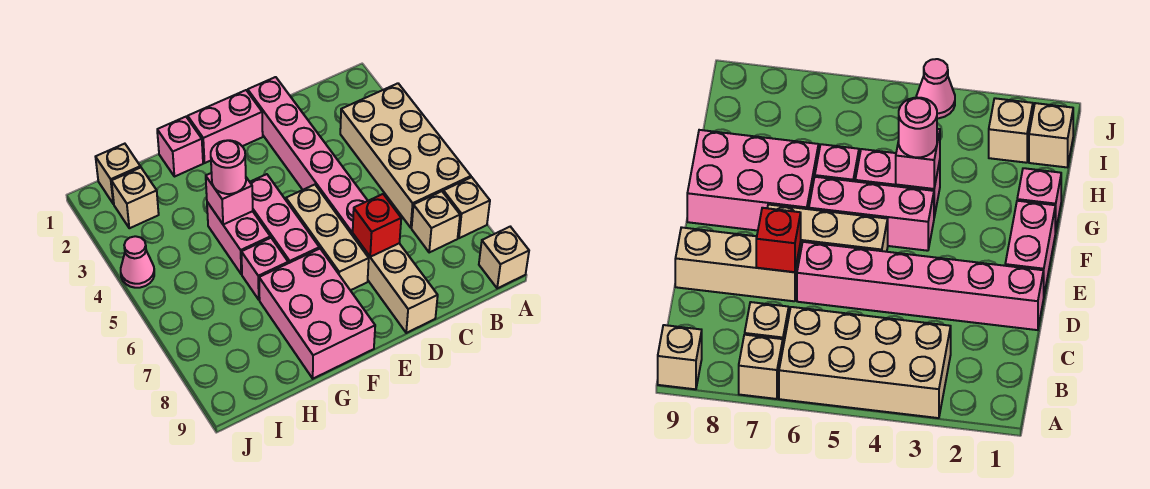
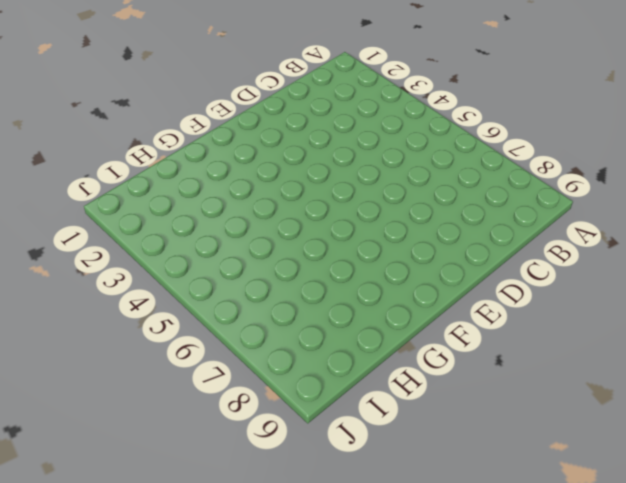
none -> tan brick A3:B6 level 1
none -> tan brick A7 level 1
none -> tan brick A9 level 1

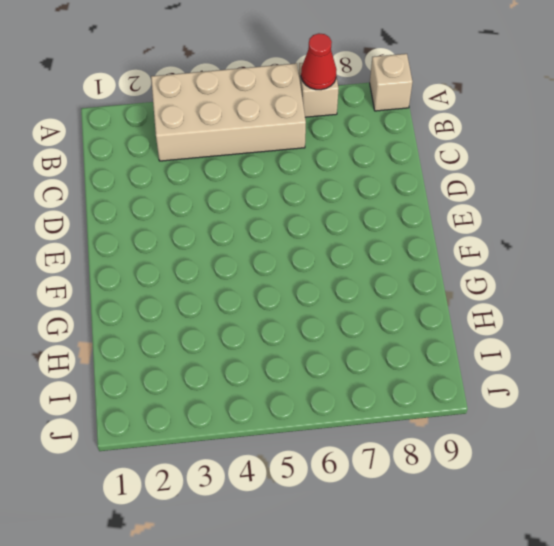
red cone A7 level 2 -> none
none -> tan brick B7 level 1
none -> pink brick D1:D6 level 1
none -> tan brick D7:D9 level 1

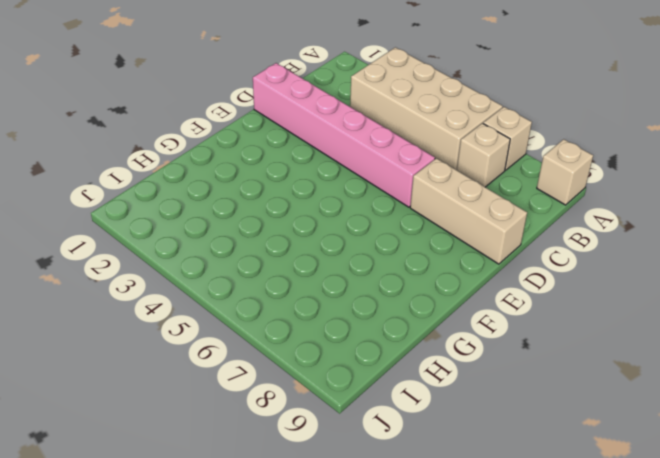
none -> pink brick E1:F1 level 1
none -> tan brick E5:E7 level 1
none -> pink brick F4:F6 level 1

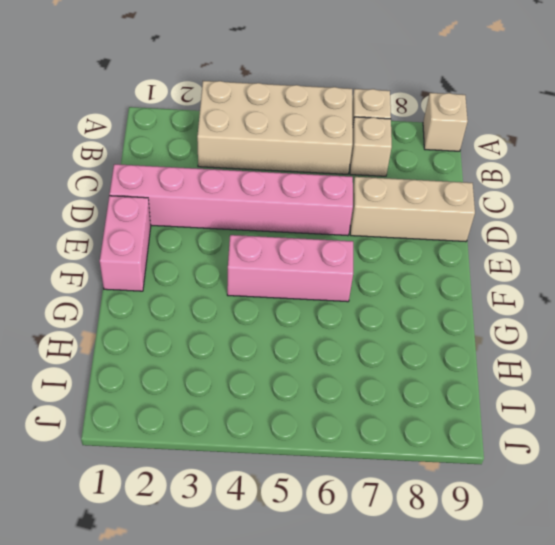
none -> tan brick E5:E7 level 1
none -> pink brick F7:G9 level 1
none -> pink brick G1 level 1

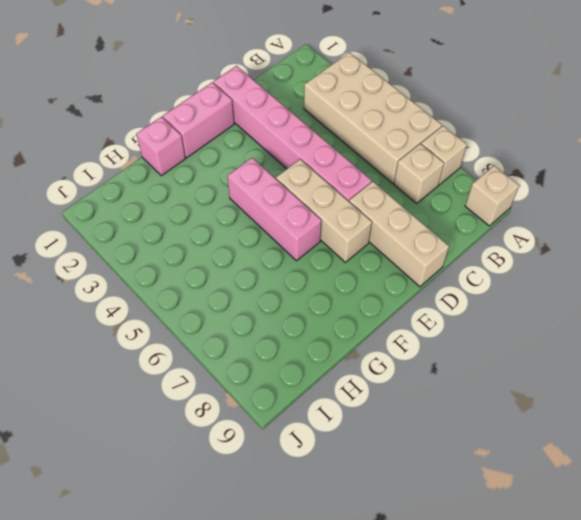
none -> pink brick F7:G9 level 1
none -> pink brick G4:G5 level 1
none -> pink brick G6 level 1

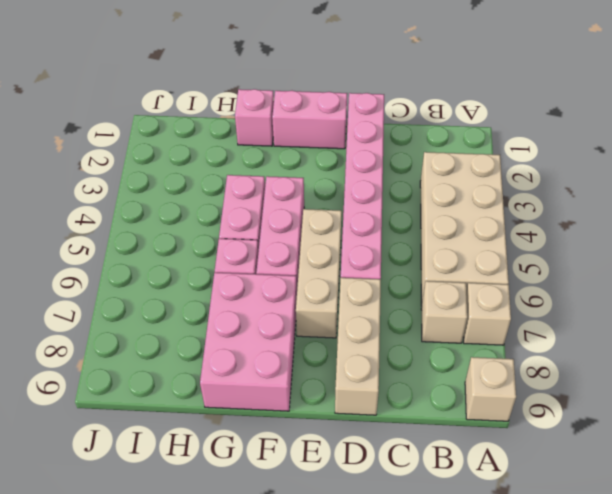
none -> tan brick I1 level 1
none -> tan brick I2 level 1
none -> pink cone J4 level 1

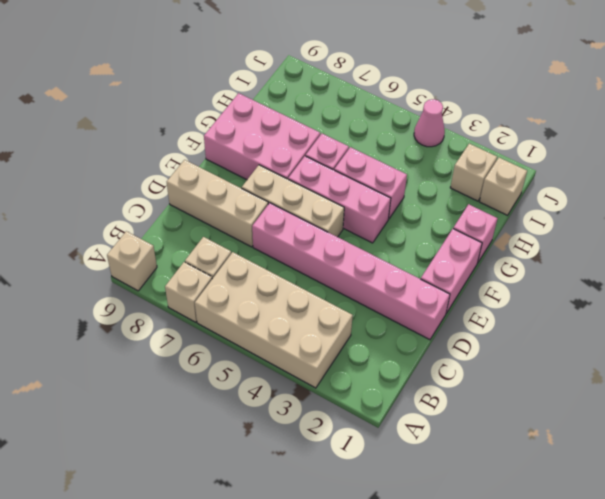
none -> red brick D7 level 2
none -> pink brick G4 level 2
none -> pink round brick G4 level 3

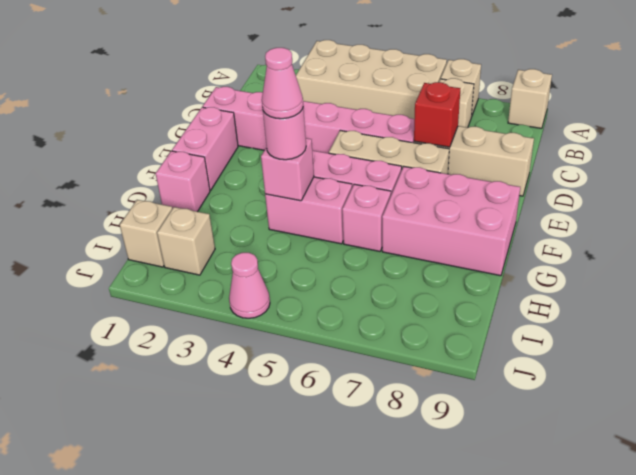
pink cone G4 level 4 -> none

